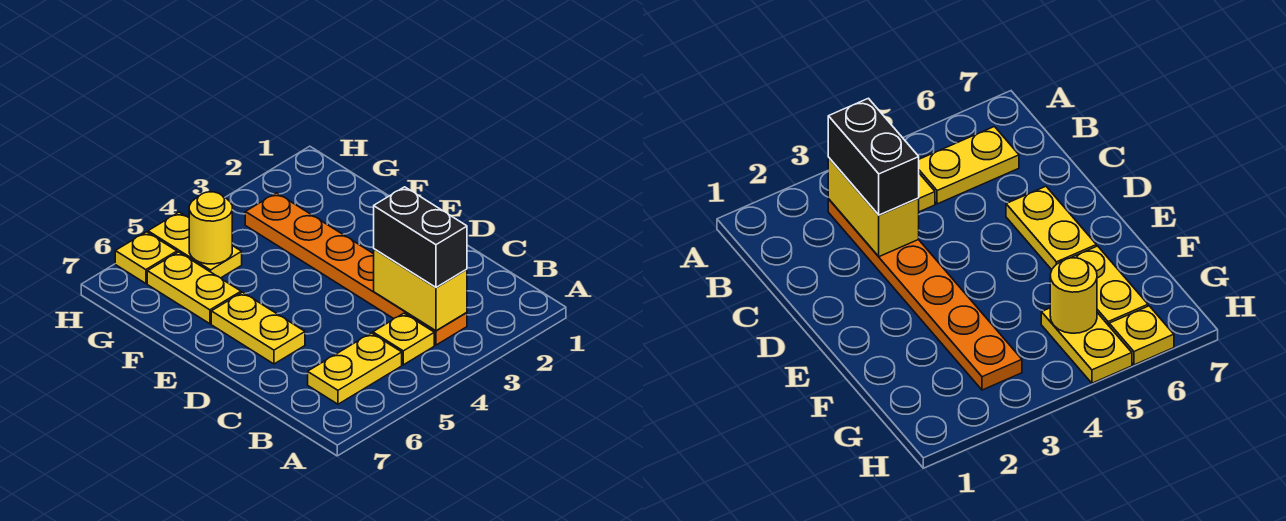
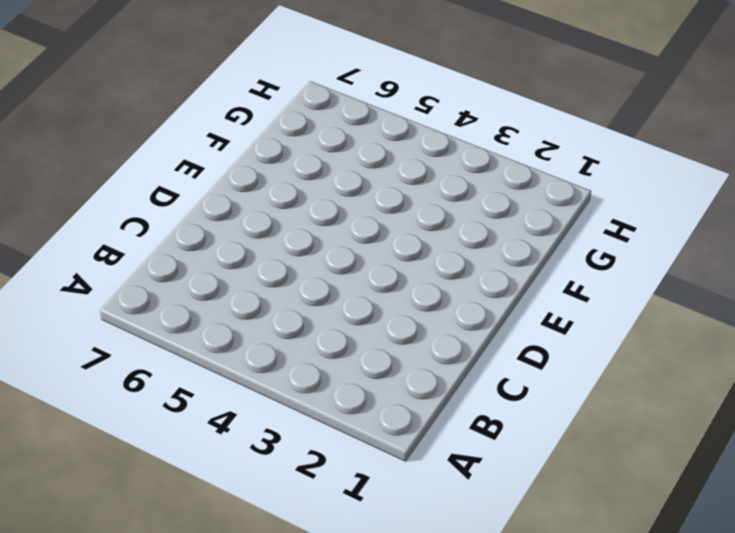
none -> orange plate B3:G3 level 1
none -> yellow plate B4 level 1

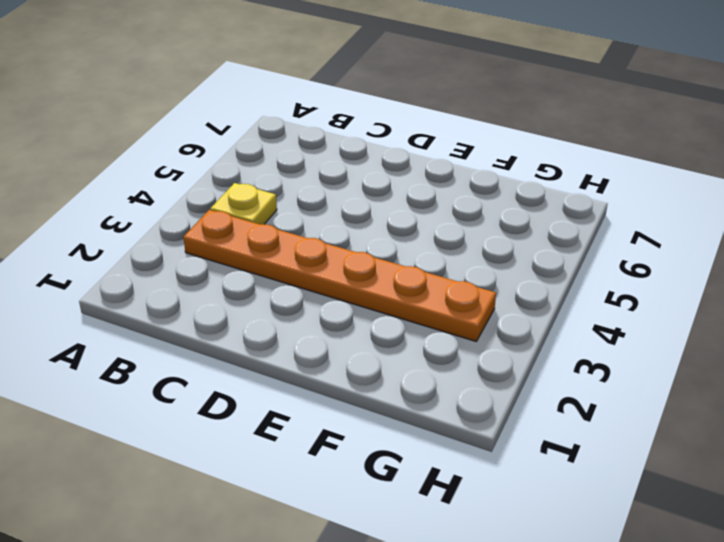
none -> yellow plate B5:B6 level 1
none -> yellow plate D6:E6 level 1

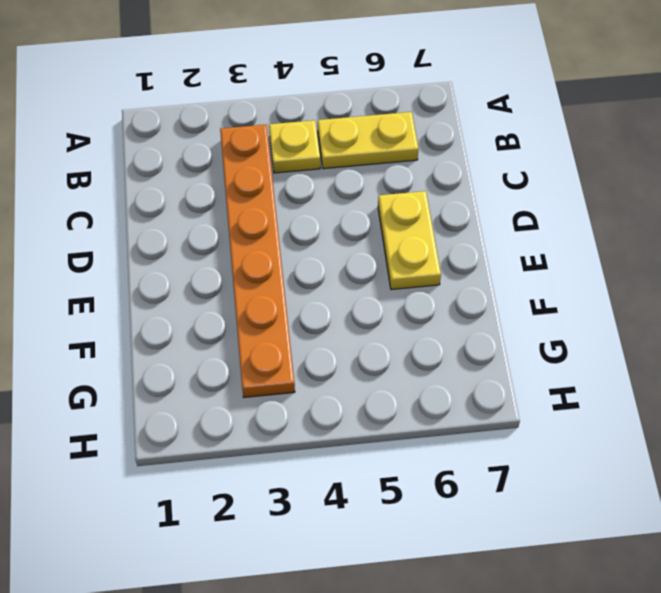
none -> yellow plate F6:G6 level 1
none -> yellow plate G5:H5 level 1

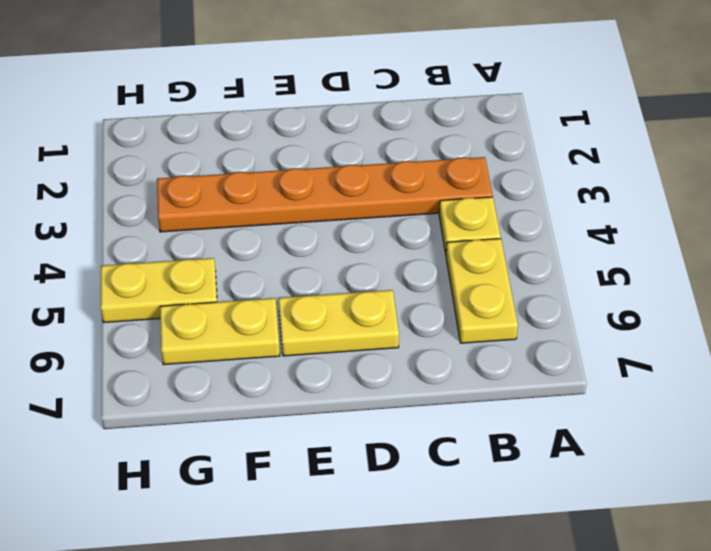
none -> yellow plate H6 level 1
none -> yellow brick B3:C3 level 2

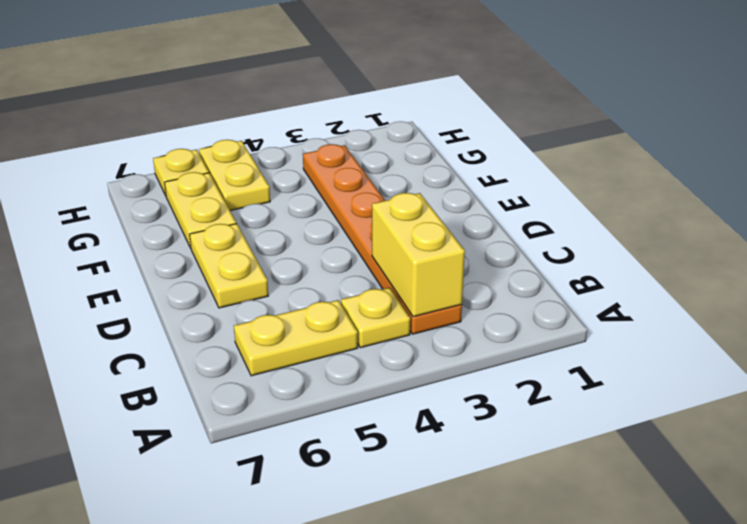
none -> yellow round brick G5 level 2
none -> black brick B3:C3 level 3

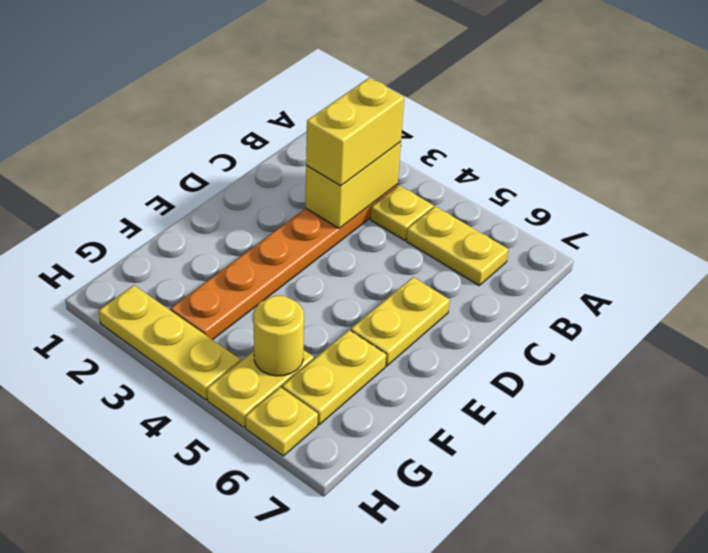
yellow brick B3:C3 level 3 -> black brick B3:C3 level 3
yellow plate H2:H4 level 1 -> none

